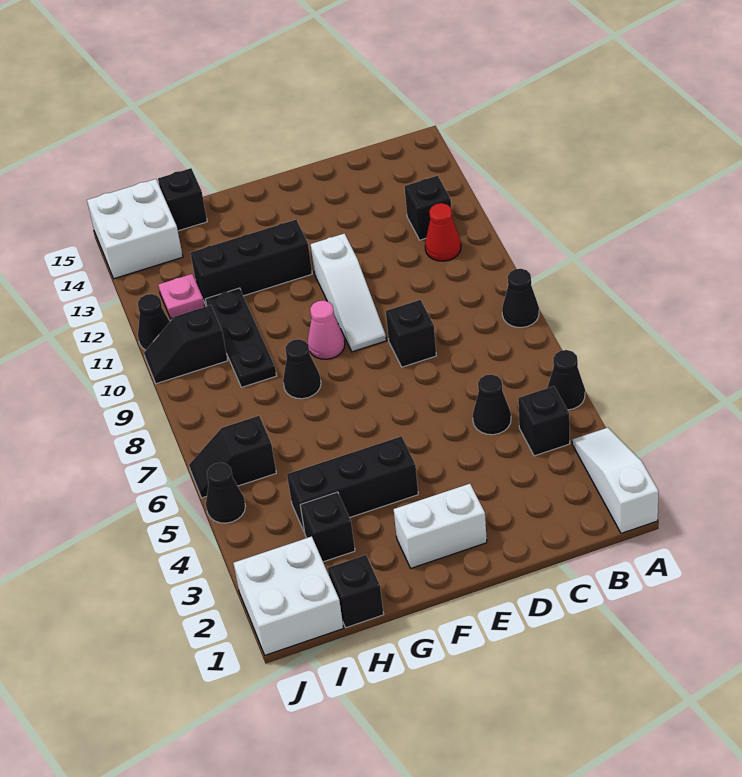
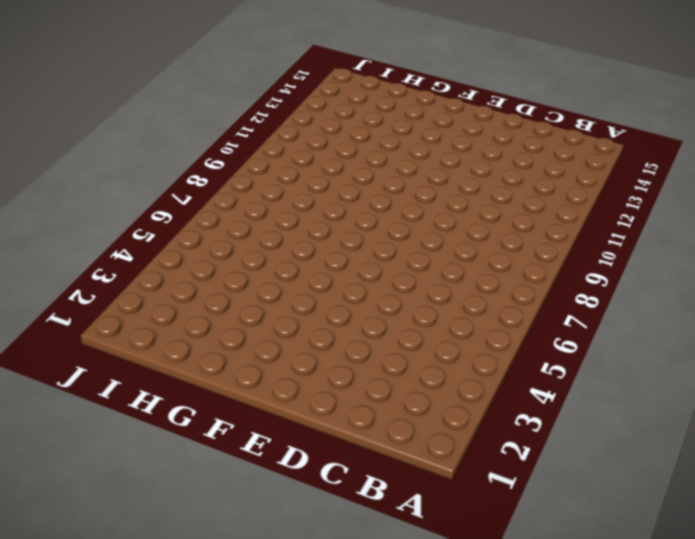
none -> white slope A1:A3 level 1 top 1
none -> black cone A5 level 1
none -> black cone A8 level 1

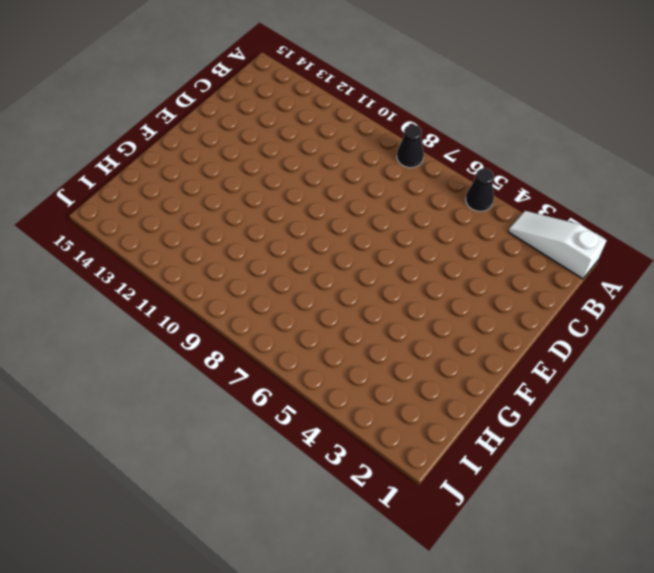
none -> black brick B4 level 1
none -> red cone B11 level 1
none -> black brick B12 level 1

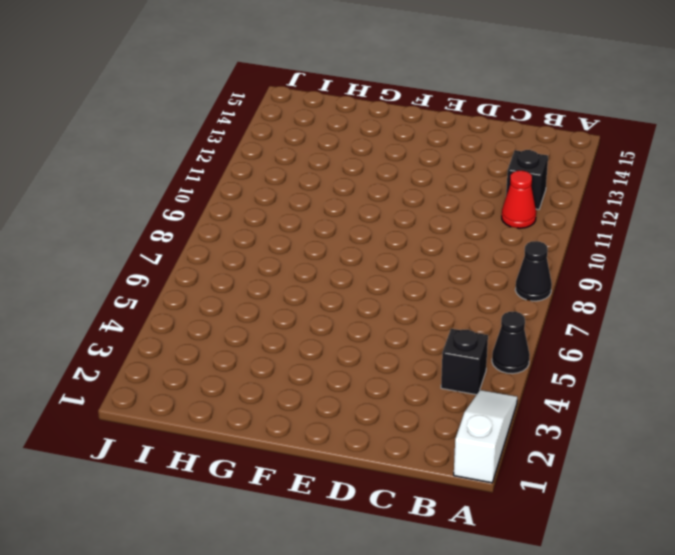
none -> black cone C5 level 1
none -> black brick D8 level 1
none -> white brick E2:F2 level 1

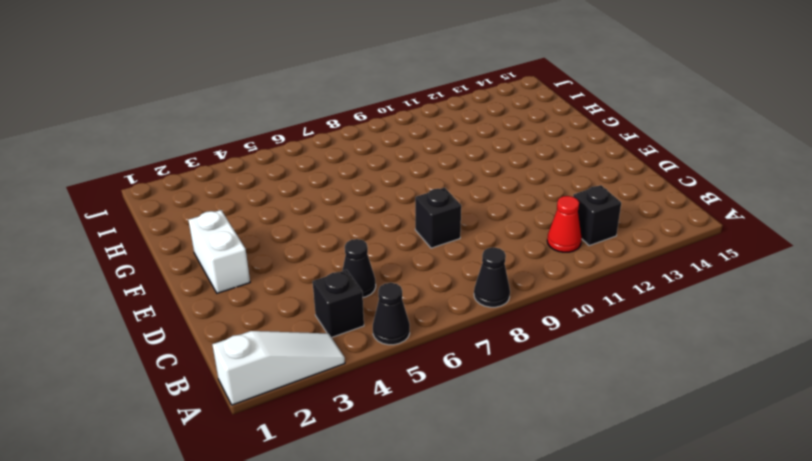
none -> white slope E9:E11 level 1 top 11
none -> black brick F4:H4 level 1
none -> pink cone F9 level 1

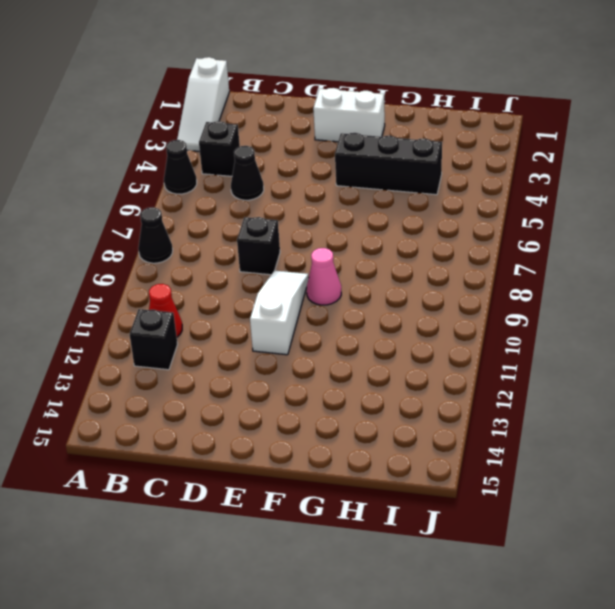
none -> black brick F12:H12 level 1
none -> black cone G8 level 1
none -> black brick H1 level 1

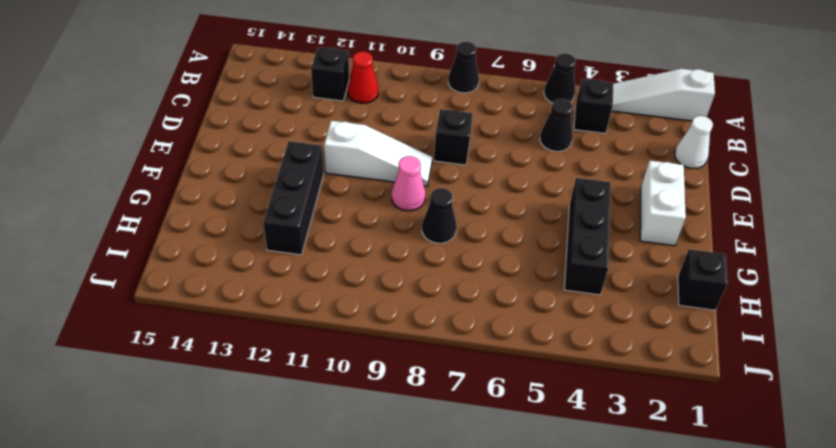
white cone C1 level 1 -> none
none -> black brick H3 level 1
none -> black plate H9:H11 level 1
none -> black brick H15 level 1

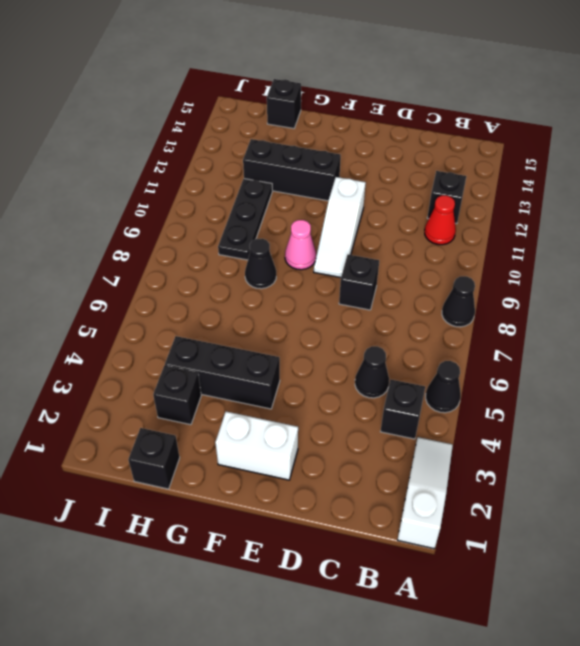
none -> white brick I1:J2 level 1
none -> black slope I6:J6 level 1 top I
none -> black slope I10:J10 level 1 top I

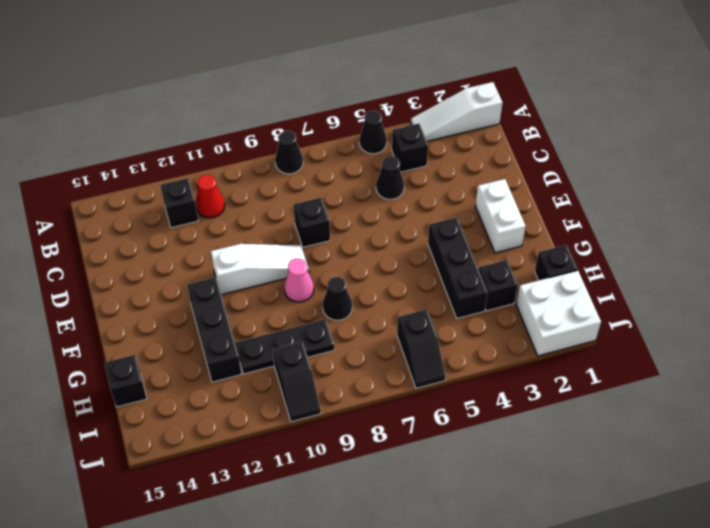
none -> pink plate I12 level 1
none -> white brick I14:J15 level 1
none -> black cone J5 level 1

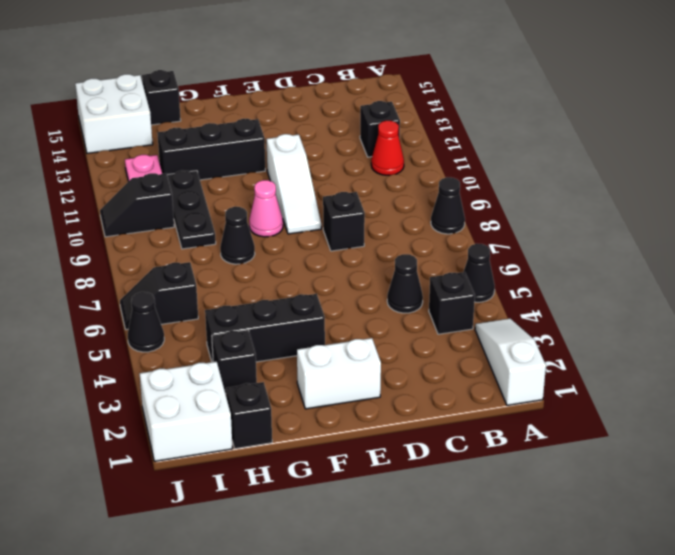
none -> black cone J11 level 1

